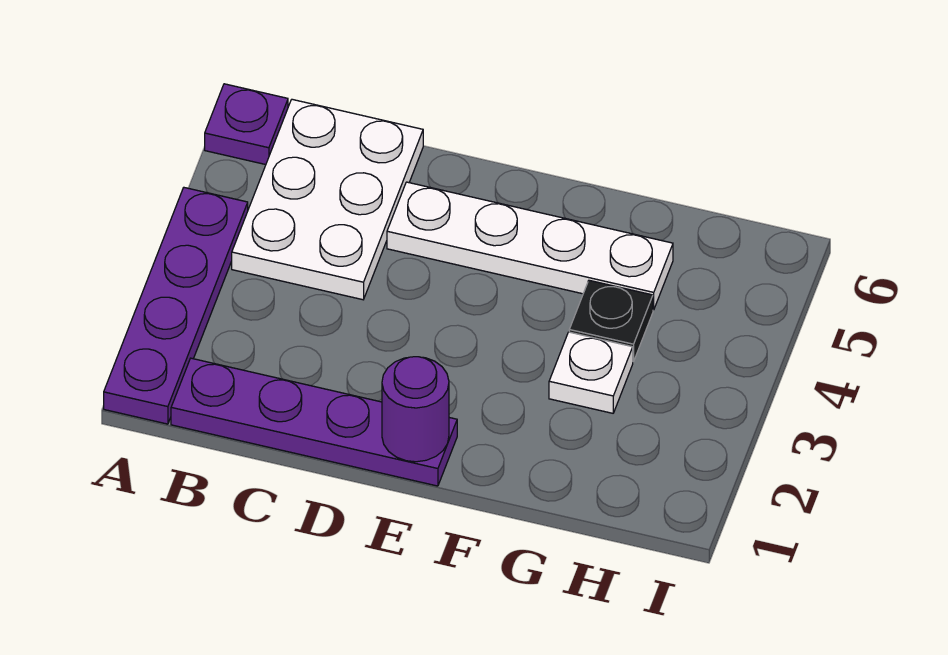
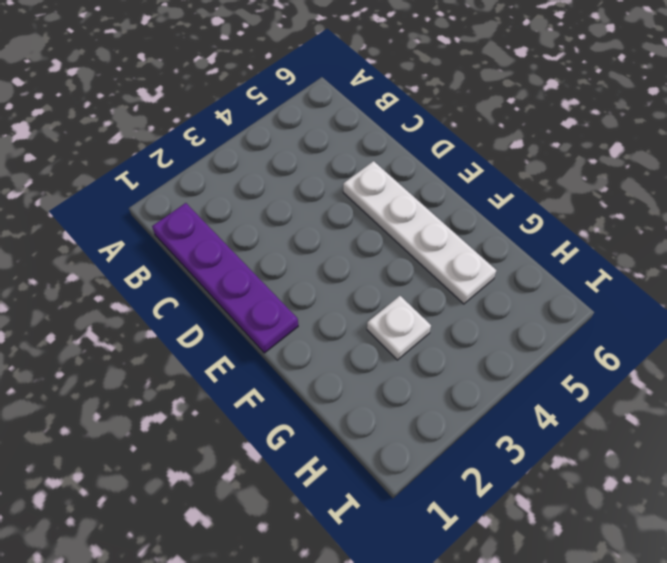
none -> purple plate A1:A4 level 1
none -> purple plate A6 level 1

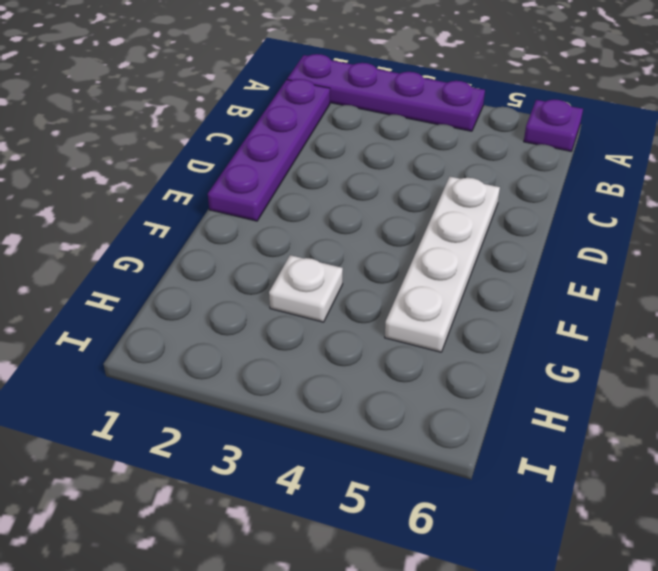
none -> white plate B4:C6 level 1
none -> black plate G4 level 1

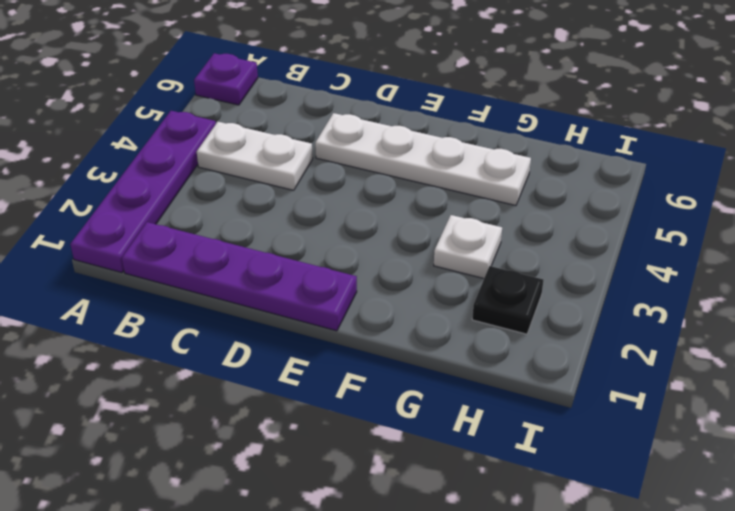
white plate B4:C4 level 1 -> white plate B4:C6 level 1
black plate H2 level 1 -> black plate G4 level 1
none -> purple round brick E1 level 2

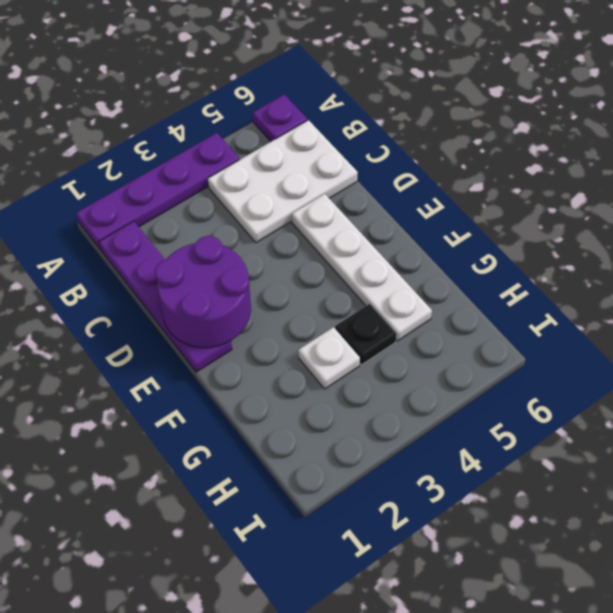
purple round brick D1:E2 level 2 -> purple round brick E1 level 2

